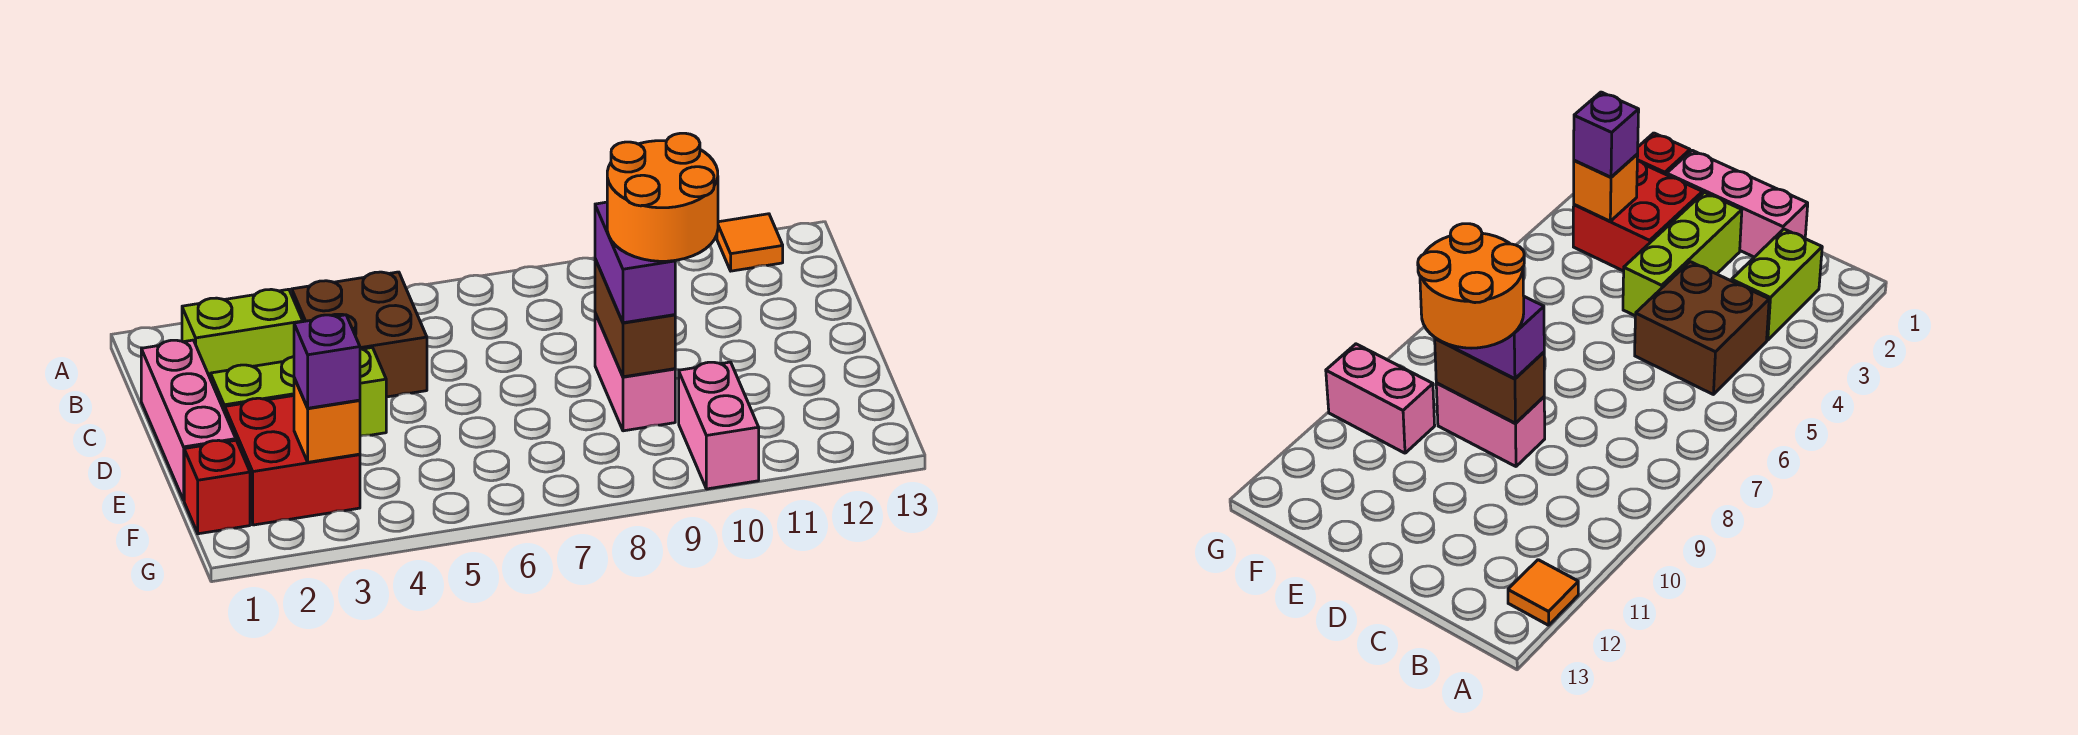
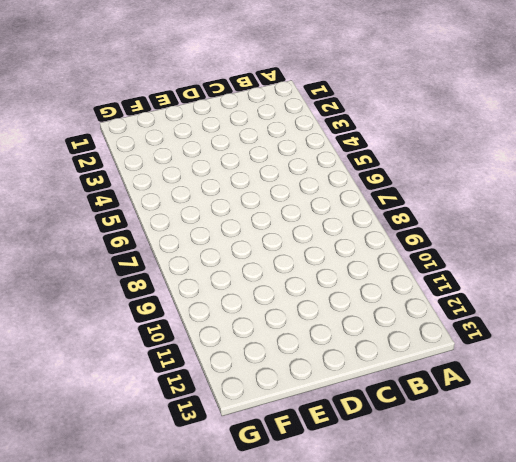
none -> orange tile A12 level 1
none -> lime brick B2:B3 level 1
none -> brown brick B4:C5 level 1

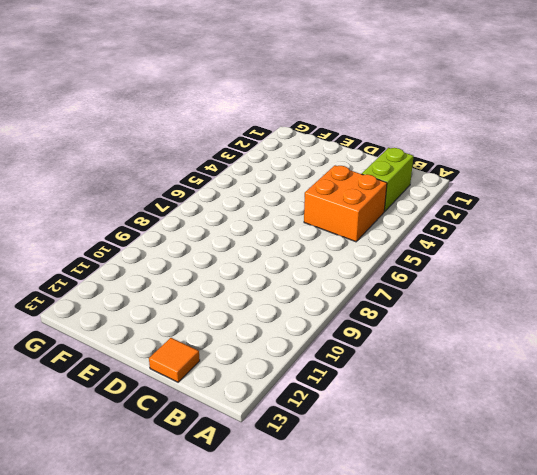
orange brick B4:C5 level 1 -> brown brick B4:C5 level 1
orange tile C13 level 1 -> orange tile A12 level 1
none -> pink brick C1:E1 level 1
none -> lime brick D2:D4 level 1
none -> pink brick D9:E9 level 1

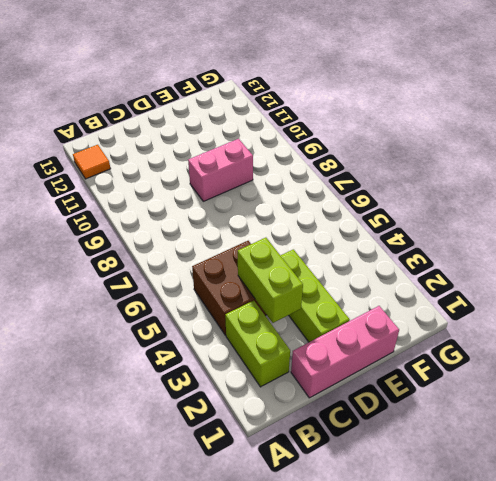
lime brick C3:C4 level 2 -> none
none -> red brick E2:F3 level 1
none -> red brick F1 level 1
none -> pink brick F10:G10 level 1

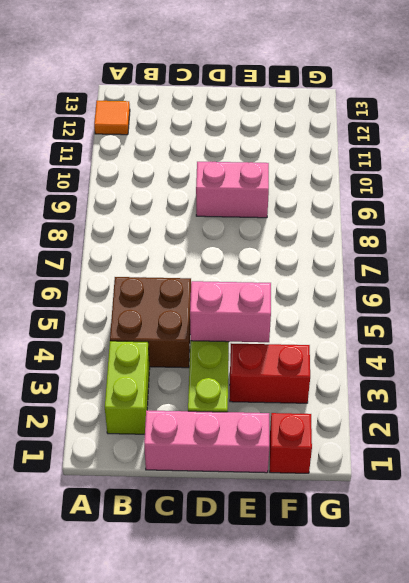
pink brick D4:E4 level 2 -> pink brick F10:G10 level 1
red brick E3:F3 level 1 -> red brick E2:F3 level 1
none -> brown brick D9:E9 level 2
none -> orange brick F3 level 2
none -> purple brick D9:E9 level 3

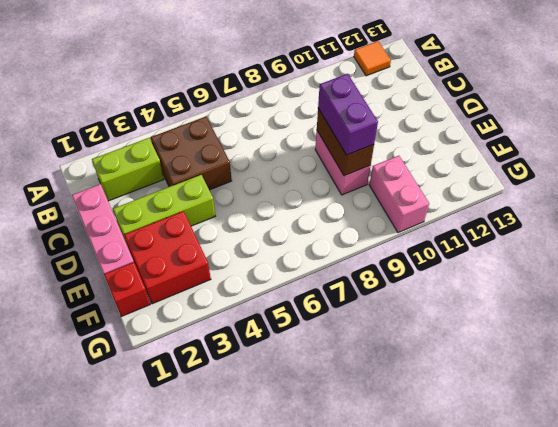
none -> orange brick F3 level 2
none -> purple brick F3 level 3
none -> orange round brick D9:E10 level 4

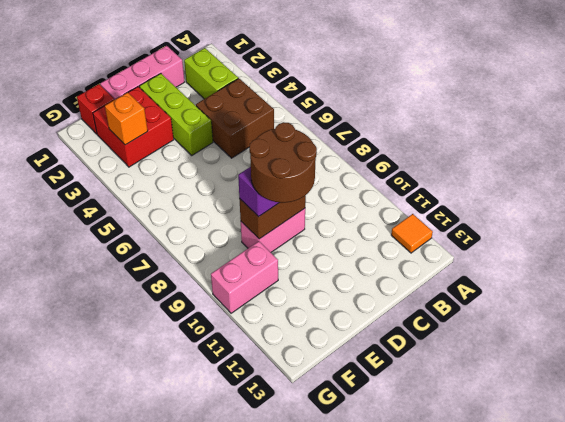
brown round brick D9:E10 level 4 -> orange round brick D9:E10 level 4
none -> purple brick F3 level 3

